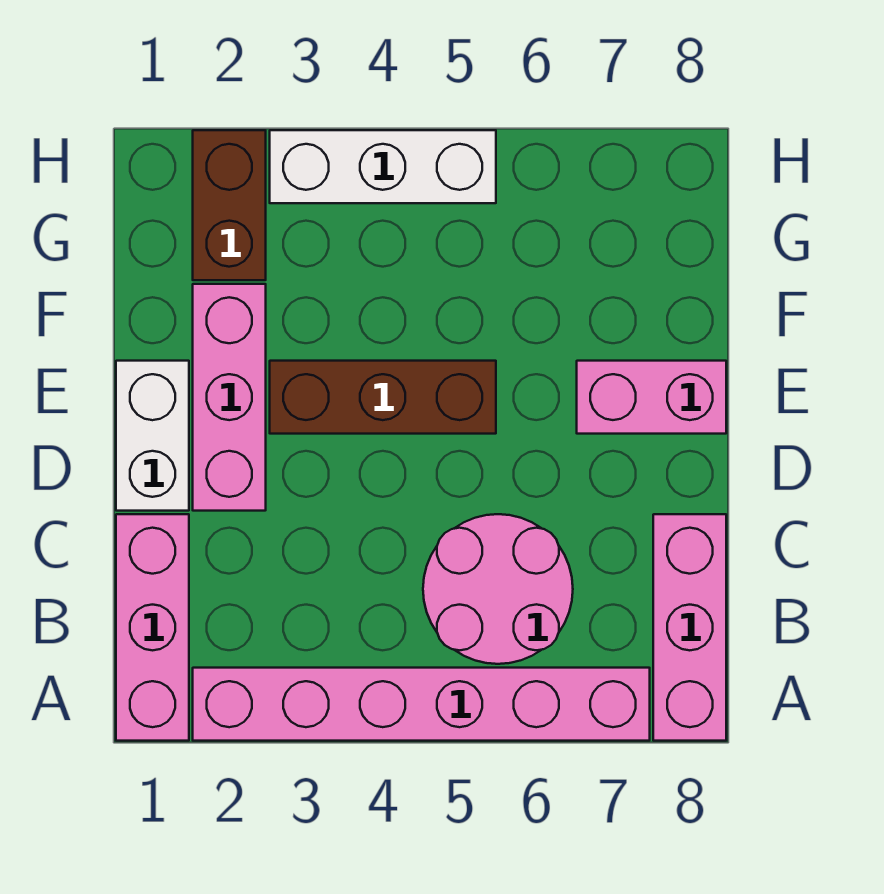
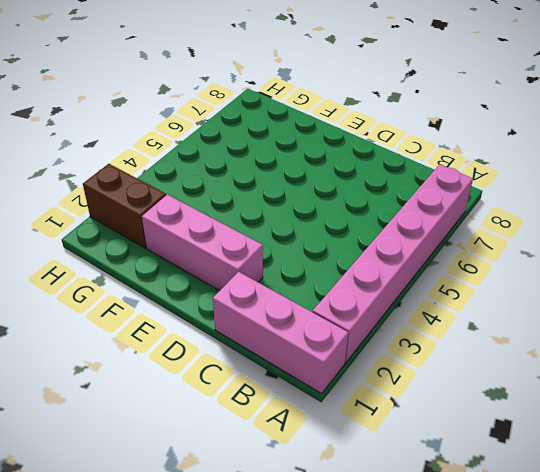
none -> pink brick A8:C8 level 1
none -> pink round brick B5:C6 level 1

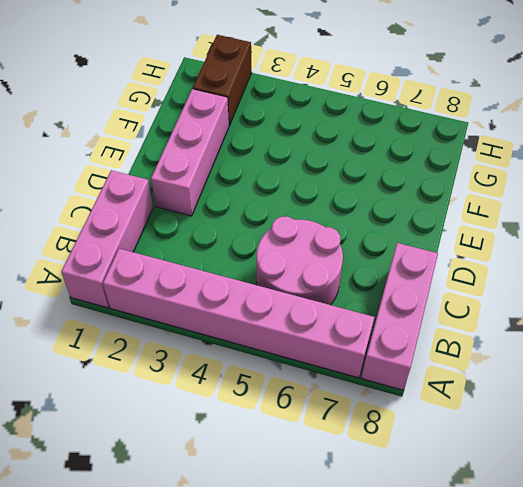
none -> white brick D1:E1 level 1
none -> brown brick E3:E5 level 1

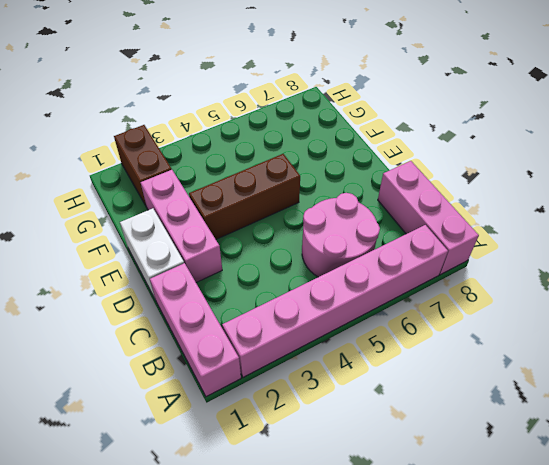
none -> pink brick E7:E8 level 1
none -> white brick H3:H5 level 1

